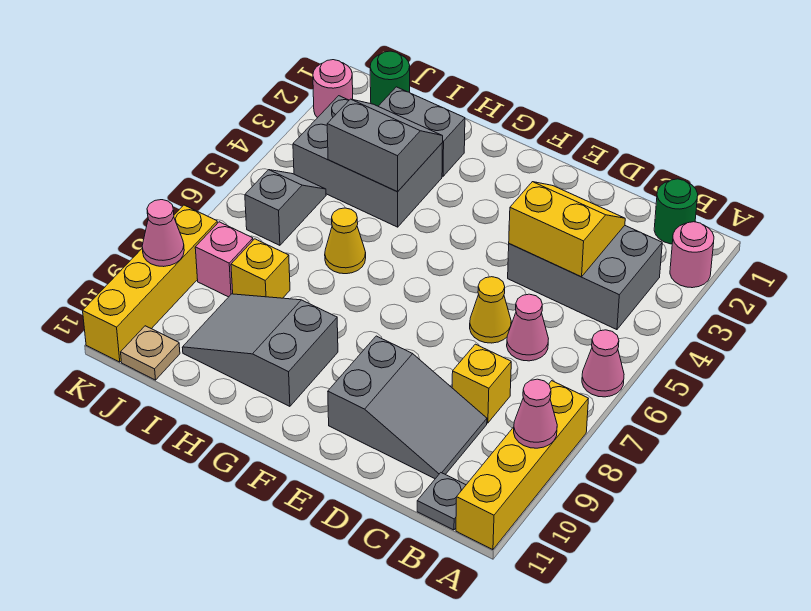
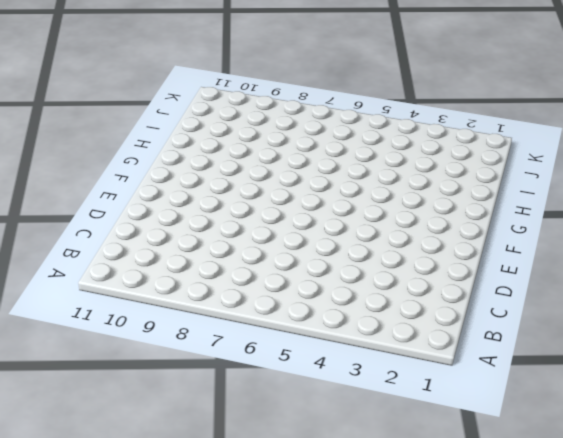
none -> pink round brick A2 level 1
none -> pink cone A6 level 1
none -> yellow brick A8:A11 level 1

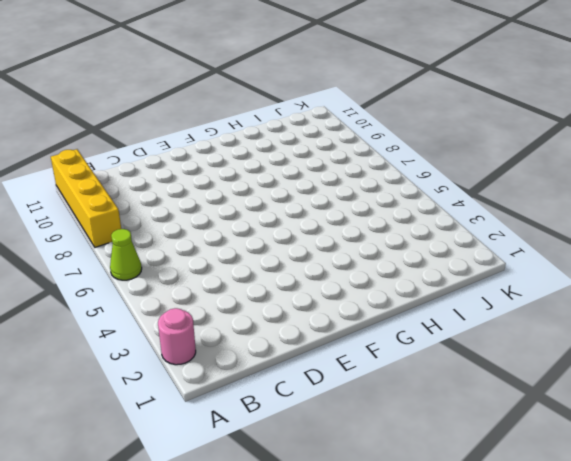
lime cone A6 level 1 -> pink cone A6 level 1
none -> green round brick B1 level 1
none -> grey brick B3:D4 level 1
none -> grey plate B11 level 1

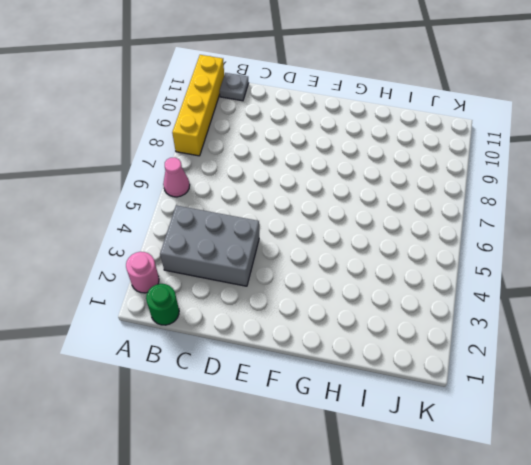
none -> pink cone C6 level 1
none -> yellow brick C8 level 1
none -> grey slope C9:E10 level 1 top E

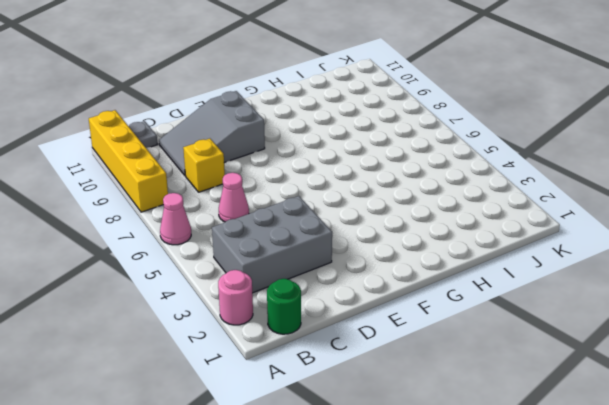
none -> yellow cone D6 level 1
none -> grey slope G9:I10 level 1 top G
none -> grey brick H2:I2 level 1

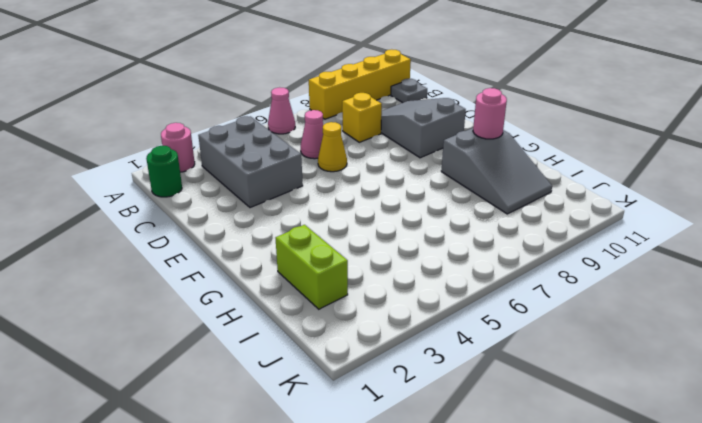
pink round brick G10 level 2 -> pink round brick K2 level 1
lime brick H2:I2 level 1 -> grey brick H2:I2 level 1
none -> grey brick H3:J4 level 1
none -> yellow cone H6 level 1
none -> yellow brick I8 level 1

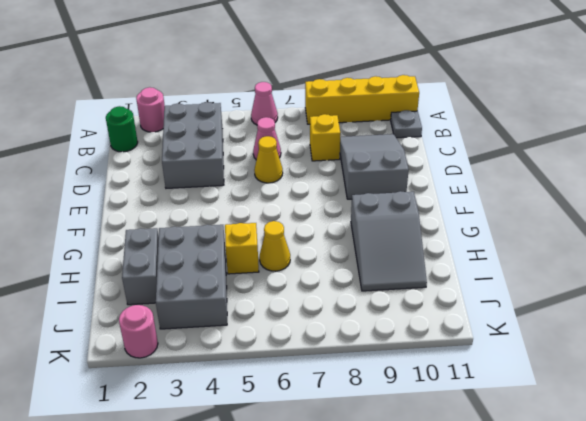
yellow brick H5 level 1 -> yellow brick I8 level 1
none -> green round brick J1 level 1
none -> grey slope J5:J6 level 1 top 6
none -> pink brick J8 level 1

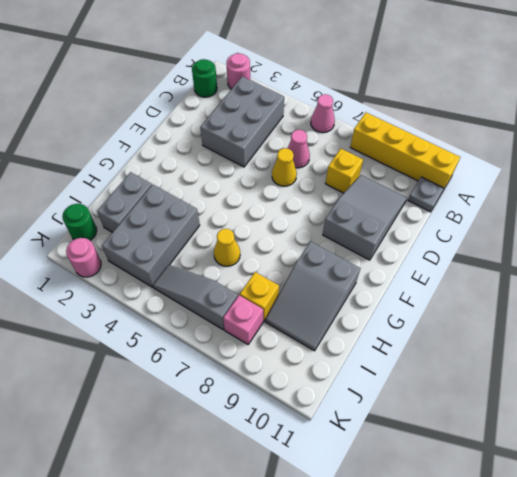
grey slope J5:J7 level 1 top 7 -> grey slope J5:J6 level 1 top 6
none -> tan plate J11 level 1
none -> yellow brick K8:K11 level 1
none -> pink cone A9 level 2

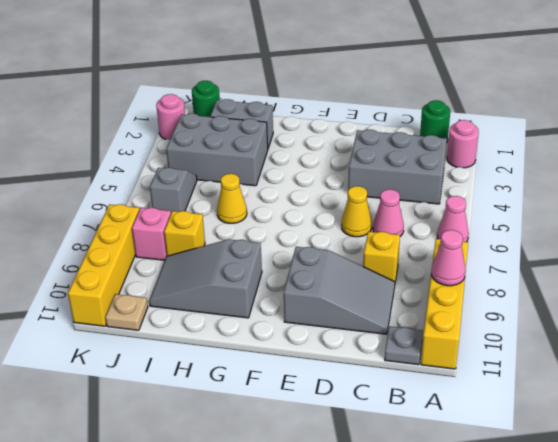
none -> yellow slope C3:D4 level 2 top 4
none -> grey slope H3:I4 level 2 top 4
none -> pink cone K9 level 2

